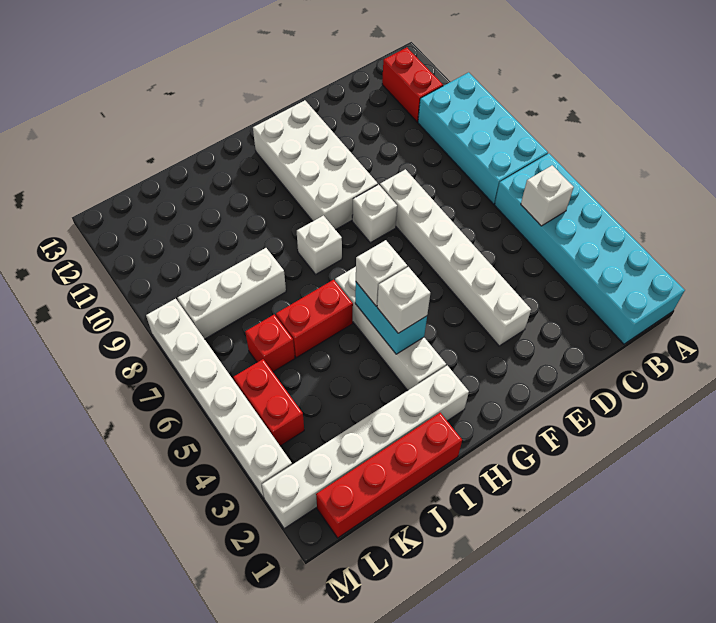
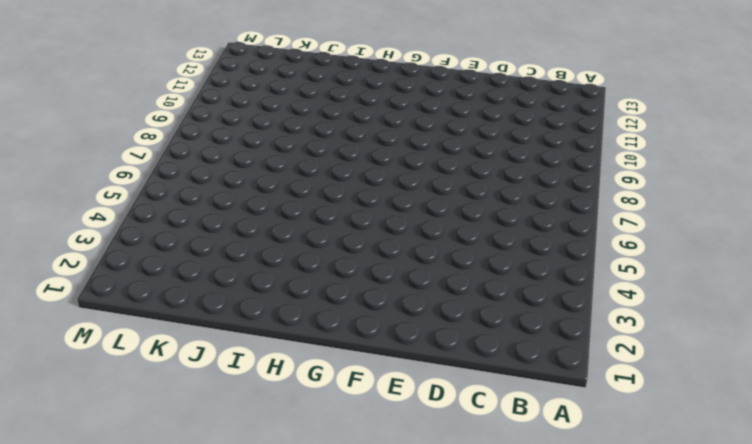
none -> cyan brick A1:B6 level 1
none -> cyan brick A7:B10 level 1
none -> red brick B11:B12 level 1

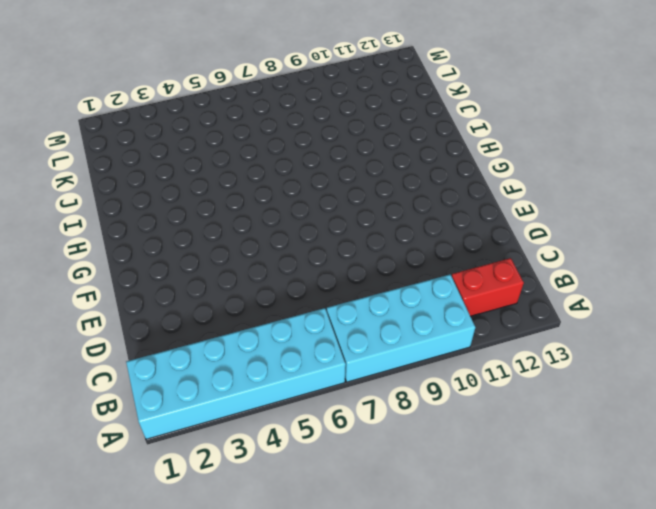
none -> white brick E3:E8 level 1
none -> white brick F8 level 1
none -> white brick F9:G12 level 1

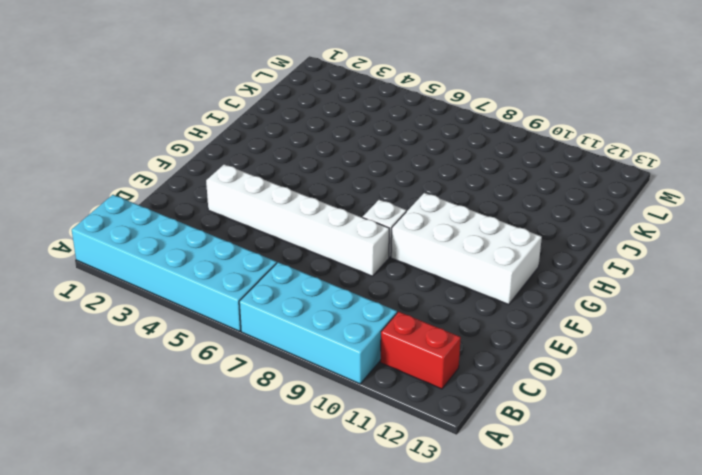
none -> white brick H2:M2 level 1
none -> white brick H3:H6 level 1
none -> white brick H8 level 1

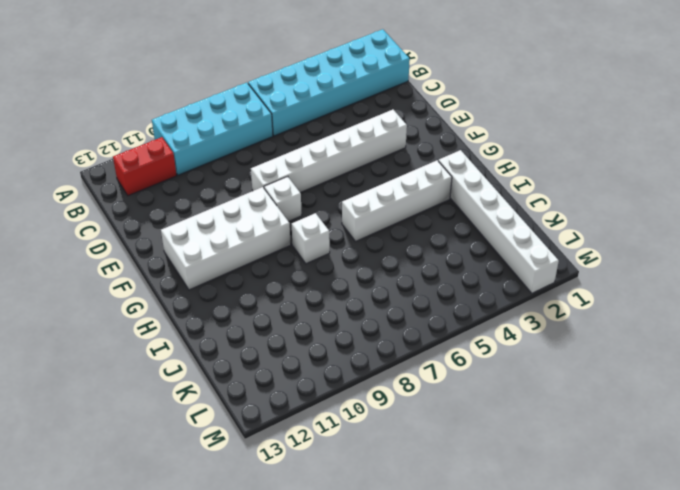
none -> red brick I1:L1 level 1
none -> red brick I6:J6 level 1
none -> white brick J8:L8 level 1

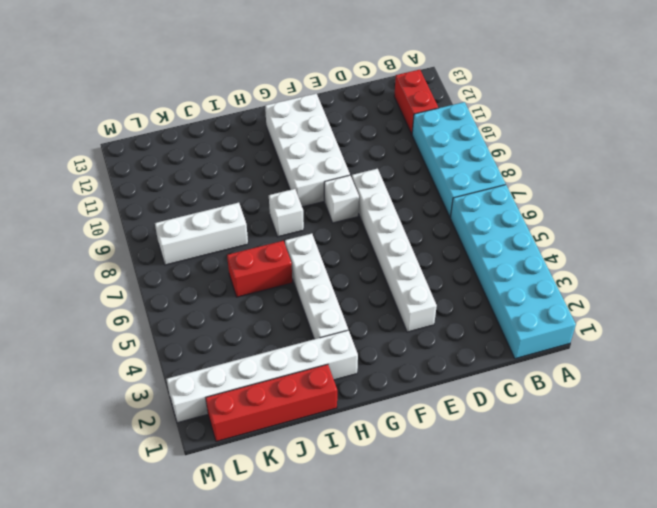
none -> red brick K6 level 1
none -> red brick L4:L5 level 1
none -> white brick M3:M8 level 1

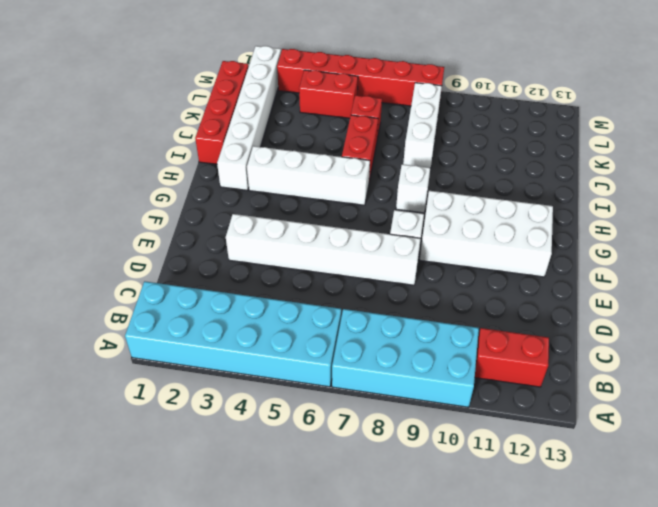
red brick M3:M8 level 1 -> white brick M3:M8 level 1
none -> white brick B5 level 2
none -> cyan brick H4:H5 level 2
none -> white brick H4 level 3

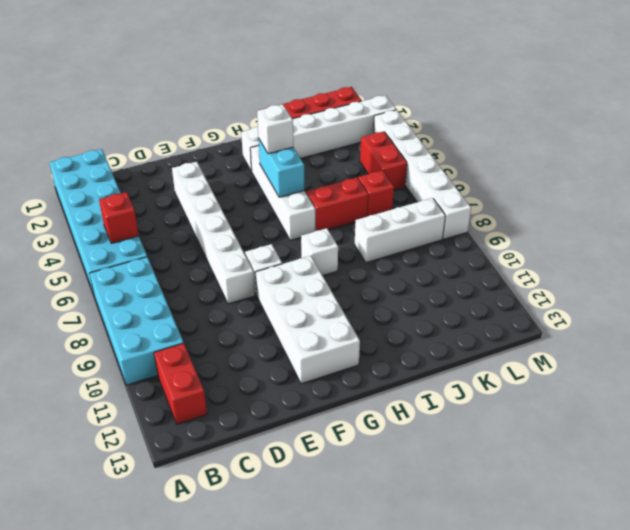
red brick B5 level 2 -> white brick B5 level 2
none -> white brick H5 level 3

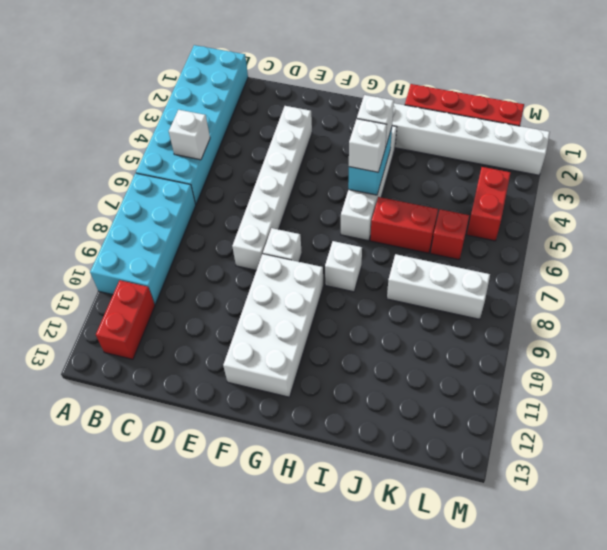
none -> white brick M3:M8 level 1

